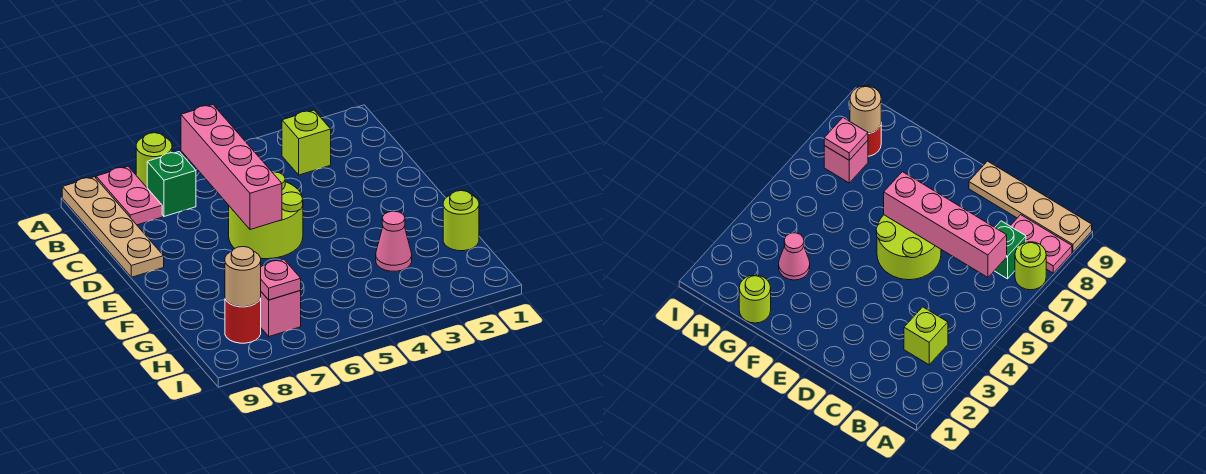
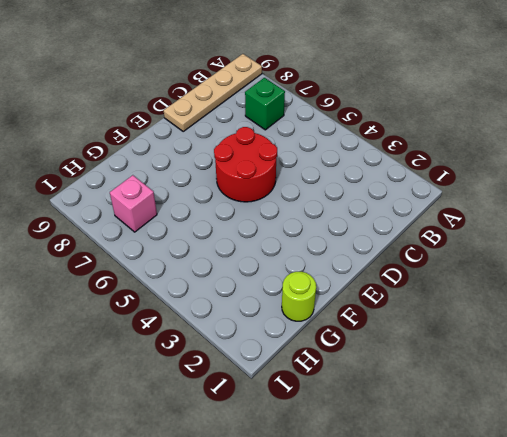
red round brick D5:E6 level 1 -> lime round brick D5:E6 level 1
none -> lime round brick A7 level 1
none -> pink plate A8:B8 level 1
none -> lime brick B3 level 1

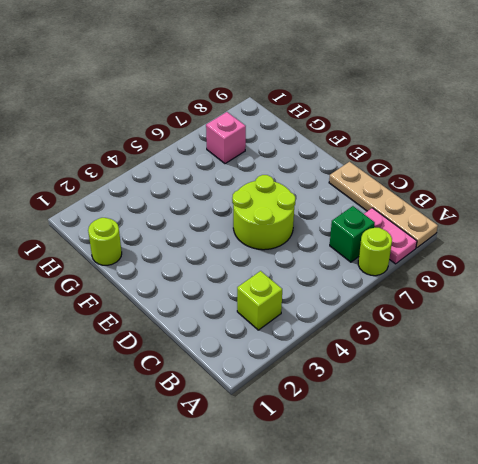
none -> pink cone G3 level 1
none -> red round brick H8 level 1
none -> pink brick B6:E6 level 2

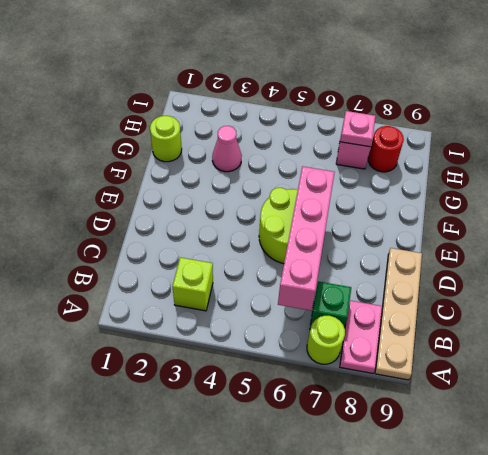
none -> tan round brick H8 level 2

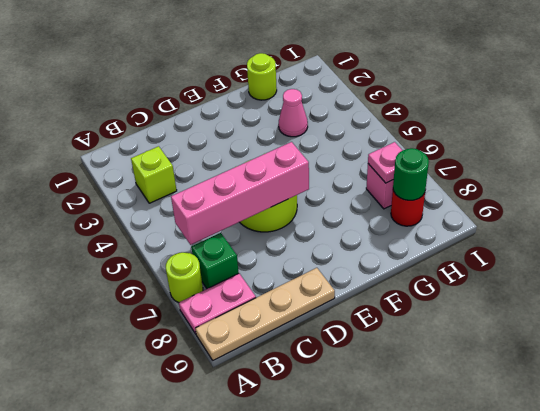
green round brick H8 level 2 -> tan round brick H8 level 2

